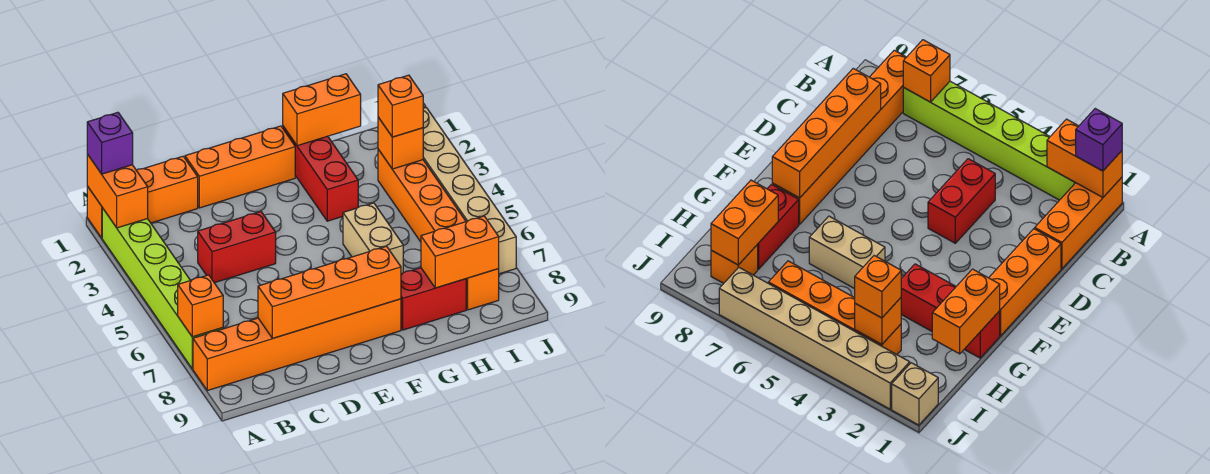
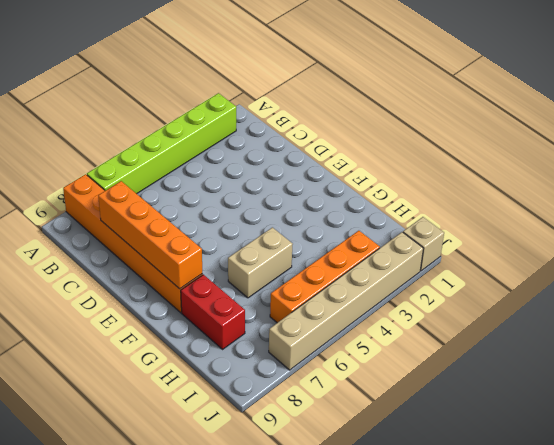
none -> orange brick A1:C1 level 1
none -> red brick C4:D4 level 1
none -> orange brick D1:F1 level 1

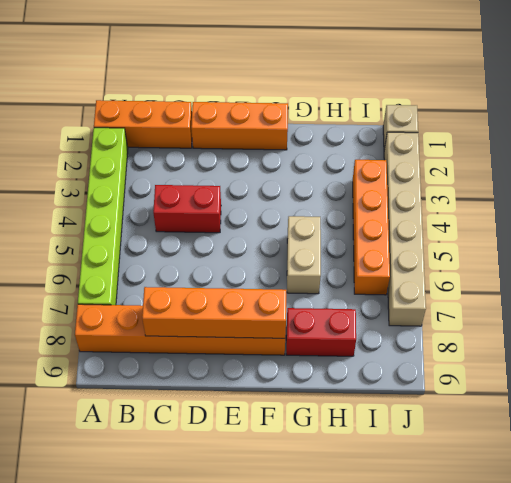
none -> red brick G1:G3 level 1
none -> orange brick I8 level 1
none -> orange brick A1:A2 level 2

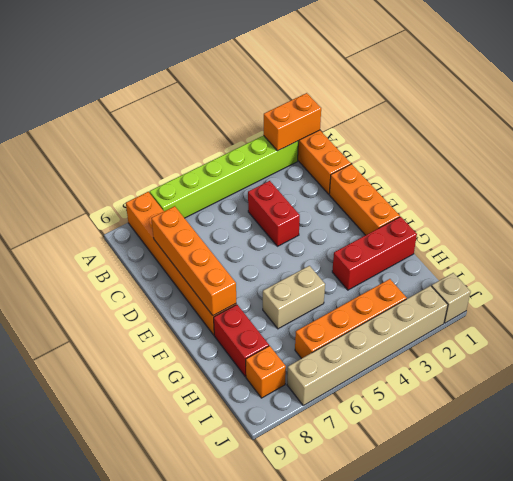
none -> orange brick A7 level 2
none -> orange brick G1:H1 level 2
none -> orange brick H8:I8 level 2

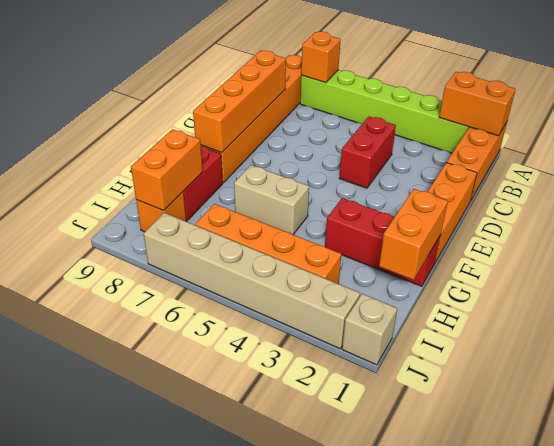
none -> orange brick I3 level 2
none -> purple brick A1 level 3
none -> orange brick I3 level 3

